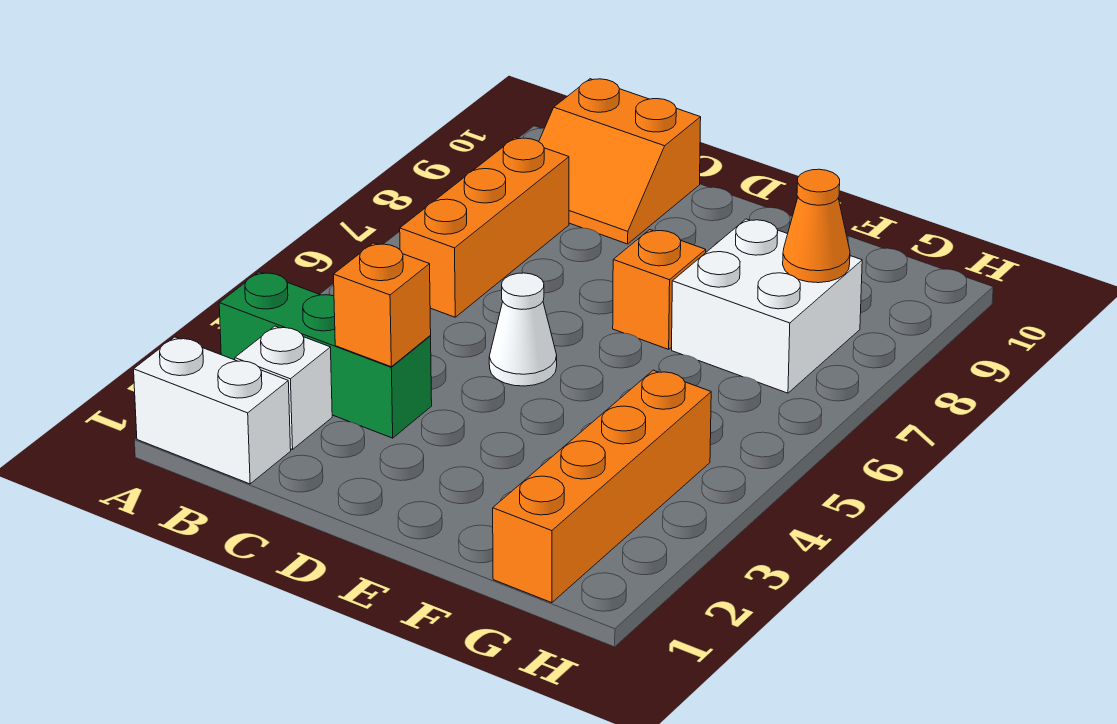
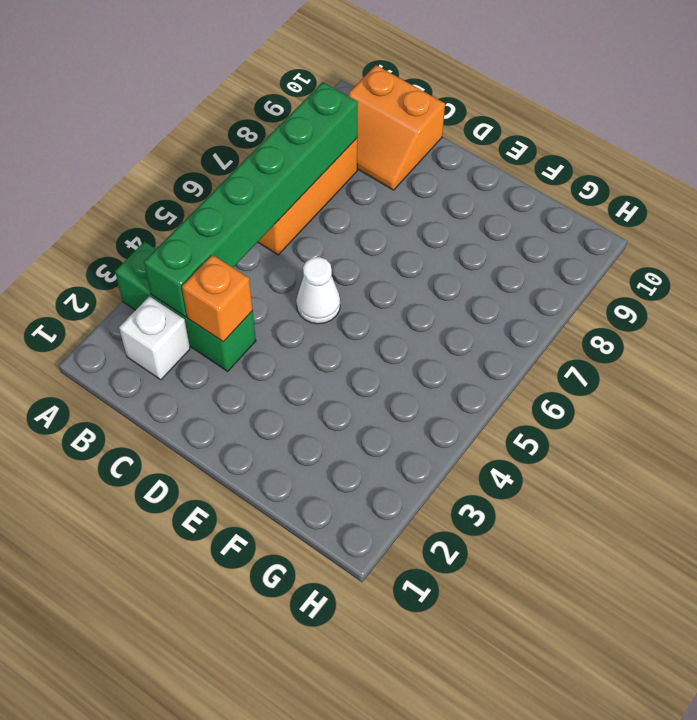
green brick B3:B8 level 2 -> none
none -> white brick A1:B1 level 1
none -> orange brick E7 level 1

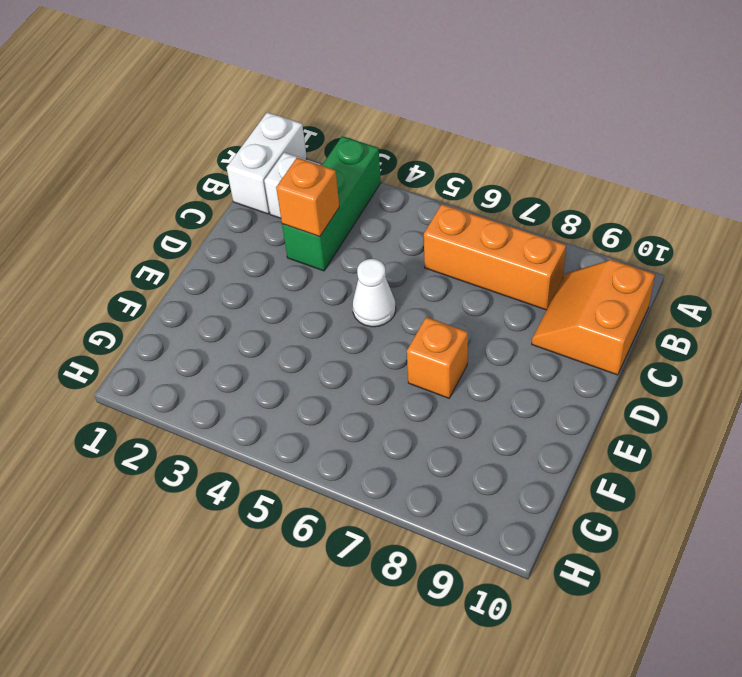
none -> white brick F7:G8 level 1
none -> orange brick G1:G4 level 1

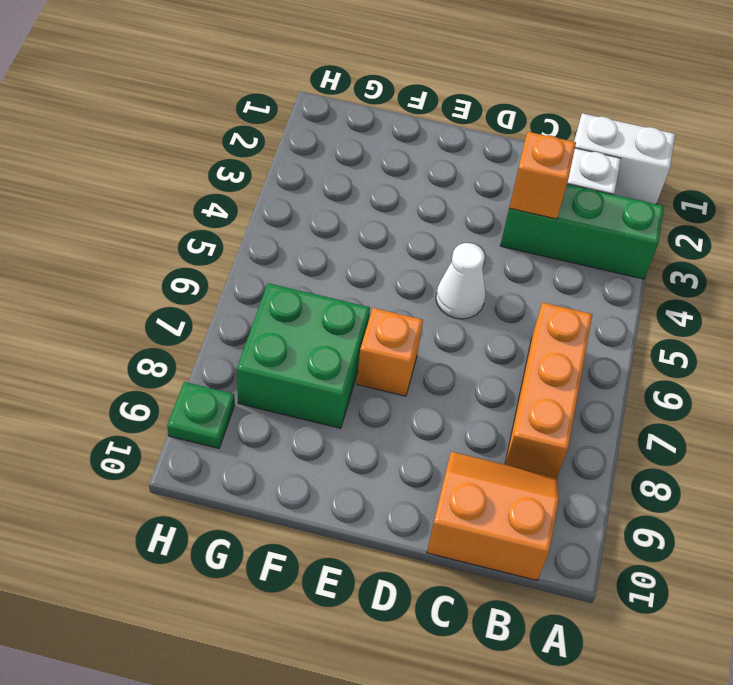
green brick F7:G8 level 1 -> white brick F7:G8 level 1
green plate H9 level 1 -> none
none -> orange brick G1:G4 level 1
none -> orange cone G8 level 2

